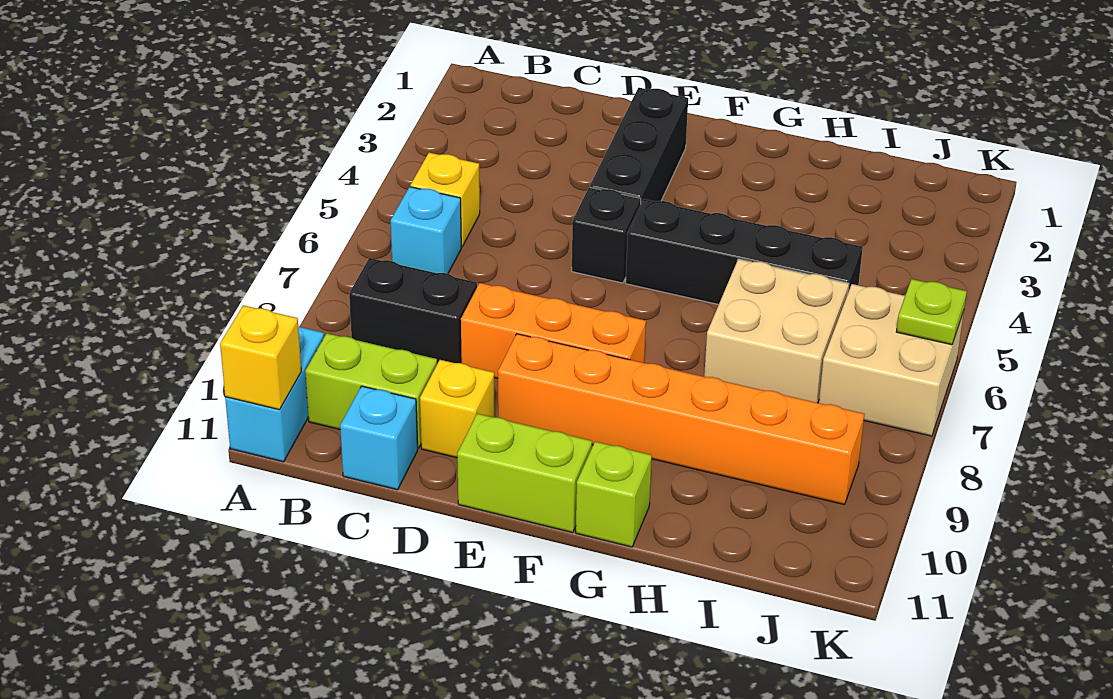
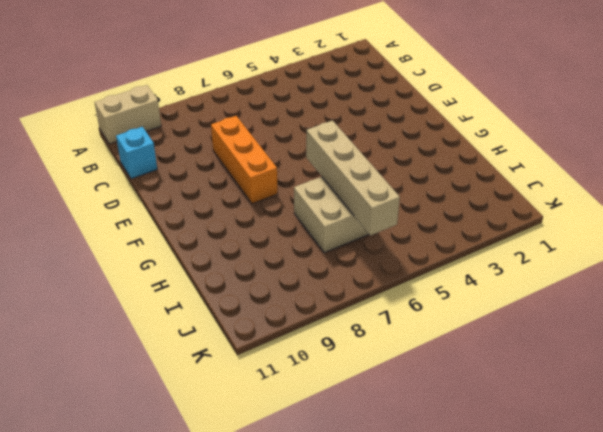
tan brick A10:A11 level 1 -> cyan brick A10:A11 level 1
tan brick G6:J6 level 2 -> none
none -> yellow brick B5 level 1
none -> cyan brick B6 level 1
none -> black brick B8:C8 level 1

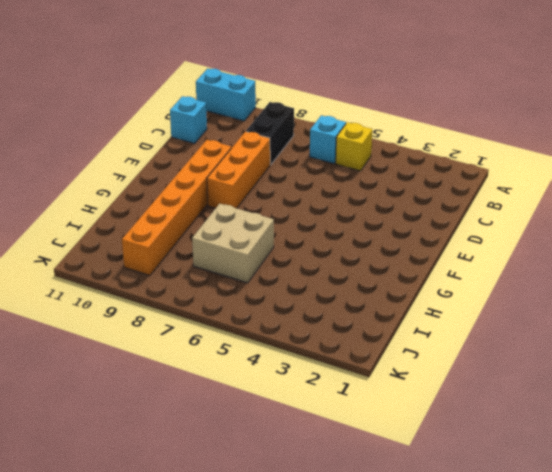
none -> lime brick B10:C10 level 1
none -> yellow brick D10 level 1
none -> black brick E2:E4 level 1

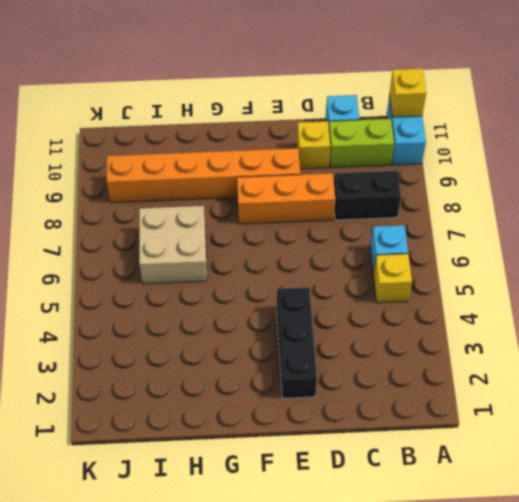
none -> black brick E5 level 1
none -> lime brick E11:F11 level 1
none -> black brick F5:I5 level 1

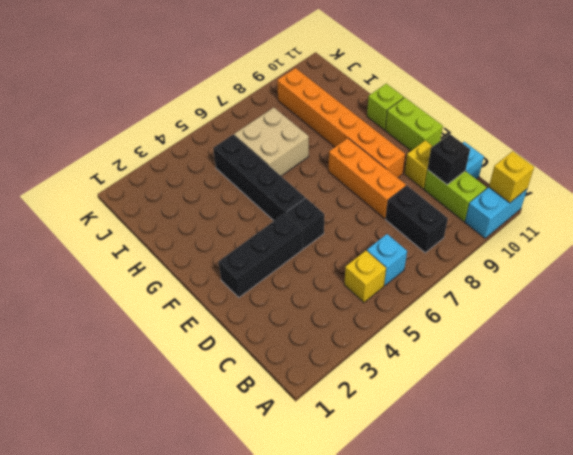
black brick C10 level 2 -> none
none -> tan brick J6:K7 level 1
none -> lime plate K6 level 2

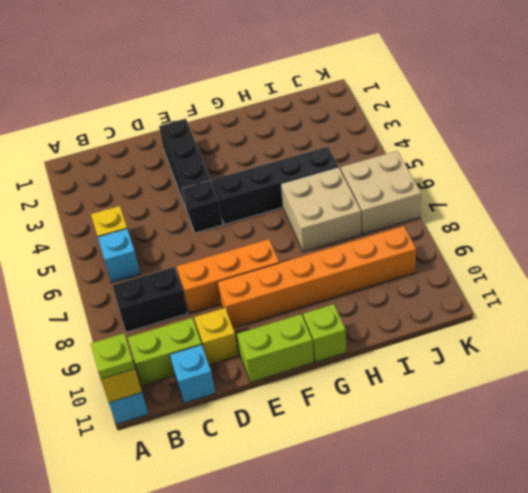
lime plate A11 level 3 -> lime plate K6 level 2

